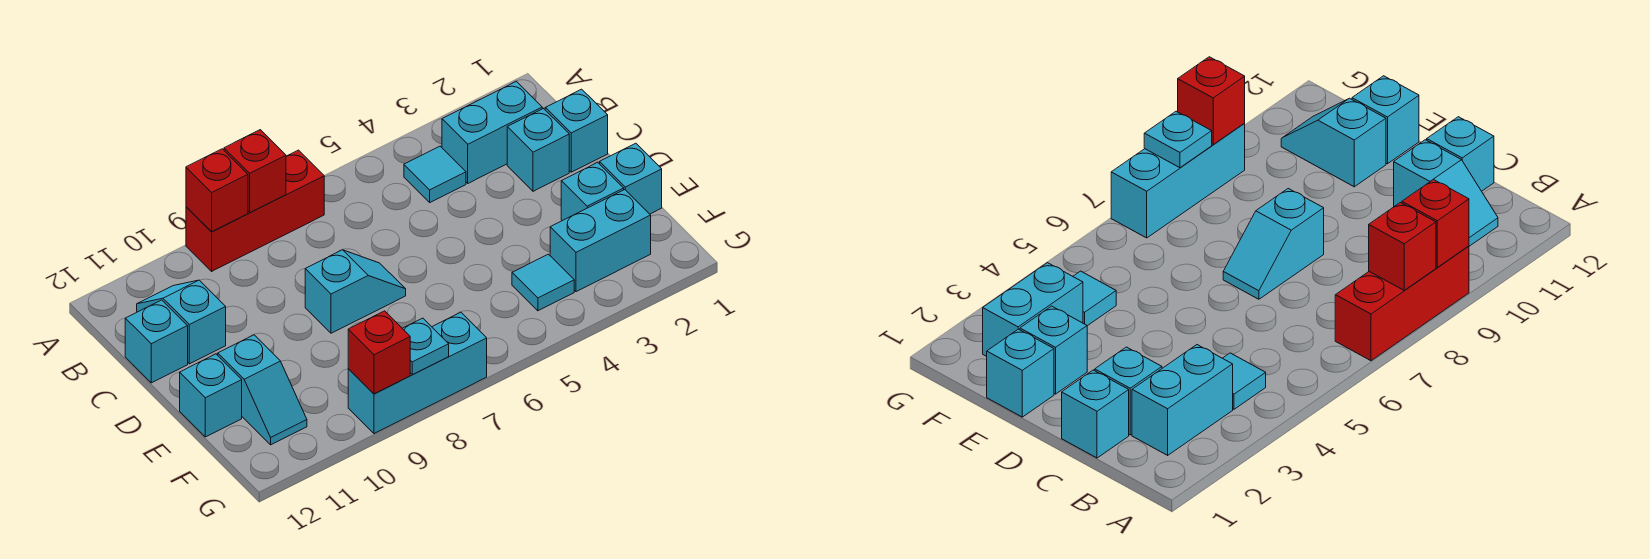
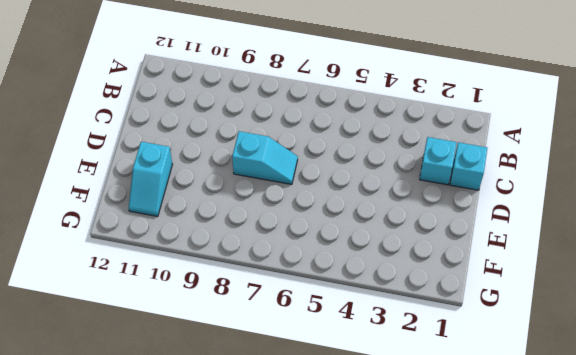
none -> red brick A7:A9 level 1
none -> cyan brick B2:B3 level 1
none -> cyan tile B4 level 1

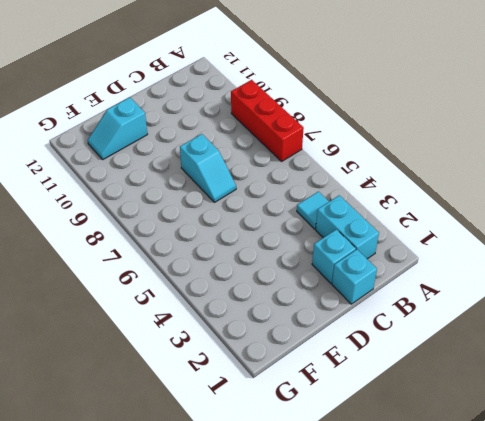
none -> cyan slope B11:C11 level 1 top C
none -> cyan brick C12 level 1
none -> cyan brick E1 level 1

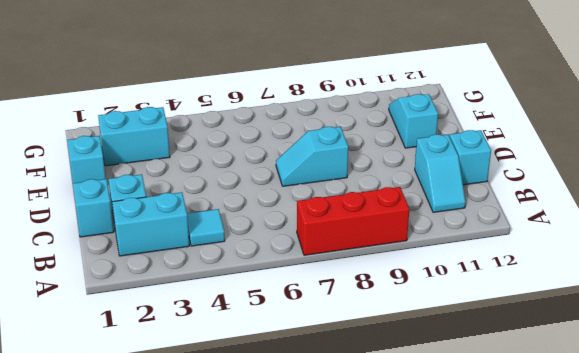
none -> cyan brick E2 level 1
none -> cyan brick E12 level 1
none -> cyan tile F4 level 1

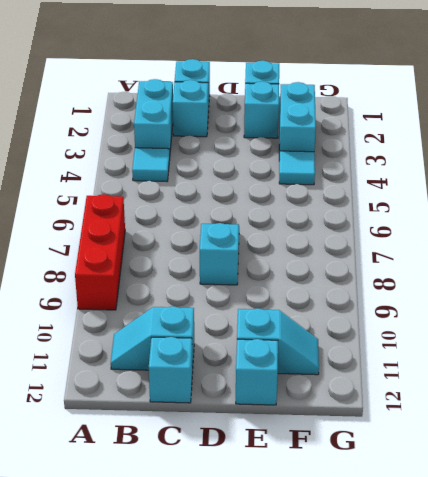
none -> cyan brick G7:G9 level 1
none -> red brick A8 level 2
none -> red brick A9 level 2

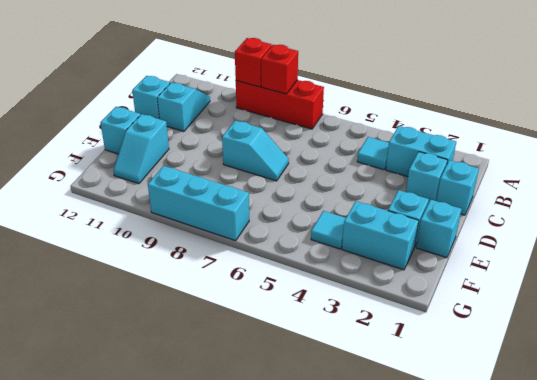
none -> cyan plate G8 level 2
none -> red brick G9 level 2

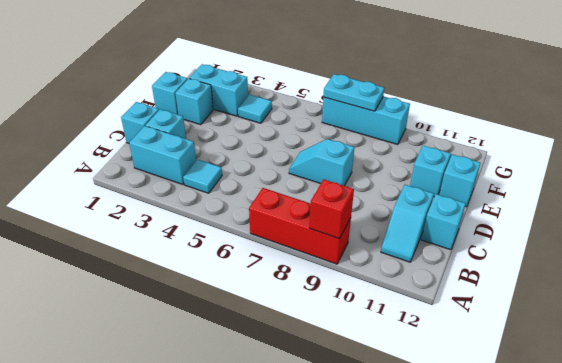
cyan plate G7:G8 level 2 -> cyan plate G8 level 2
none -> red brick A8 level 2
none -> red brick G9 level 2

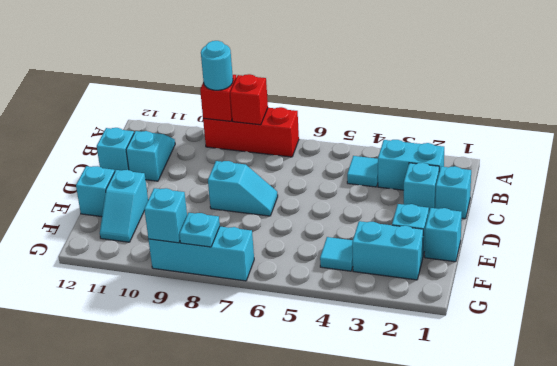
cyan round brick A9 level 3 -> none
cyan brick G9 level 2 -> red brick G9 level 2

